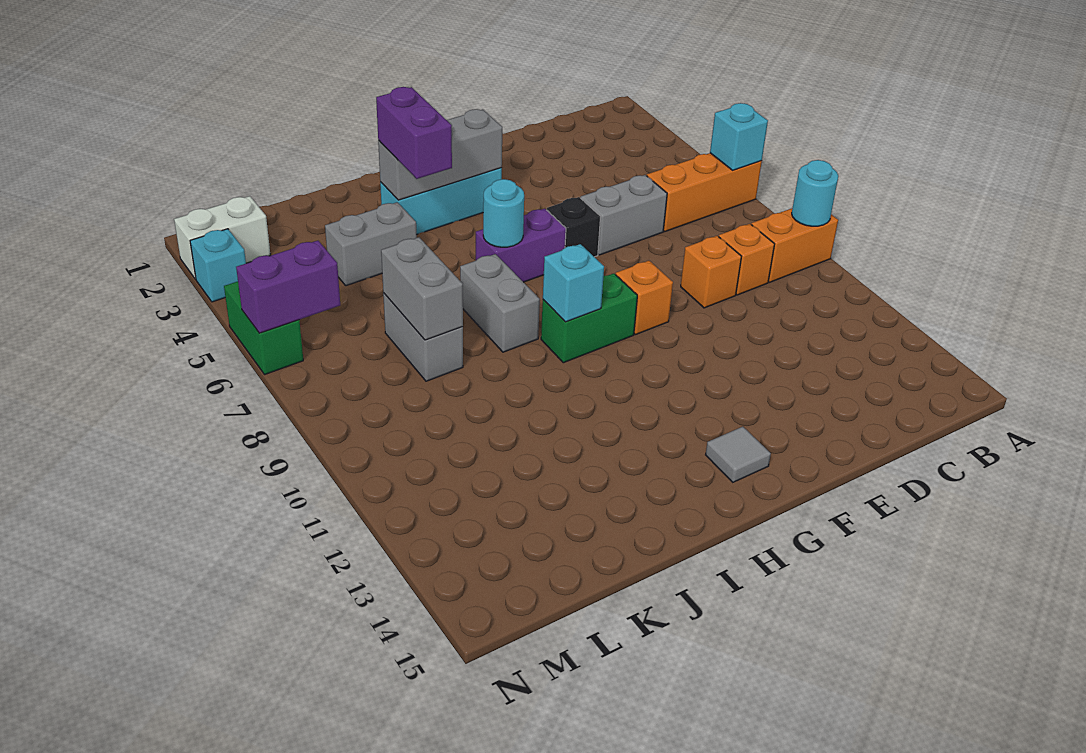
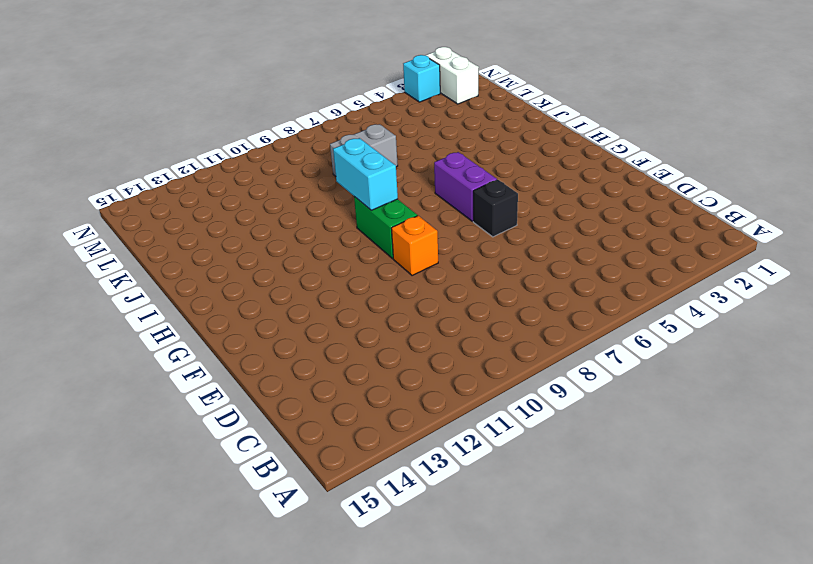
cyan brick H9:I9 level 2 -> cyan brick H9 level 2
none -> orange brick A6:C6 level 1
none -> orange brick A9:B9 level 1
none -> orange brick C9 level 1

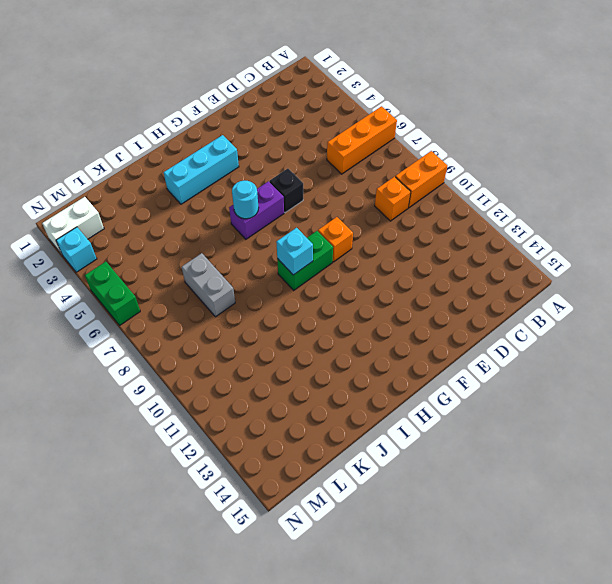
none -> grey brick D6:E6 level 1
none -> orange brick D9 level 1
none -> grey tile G14 level 1

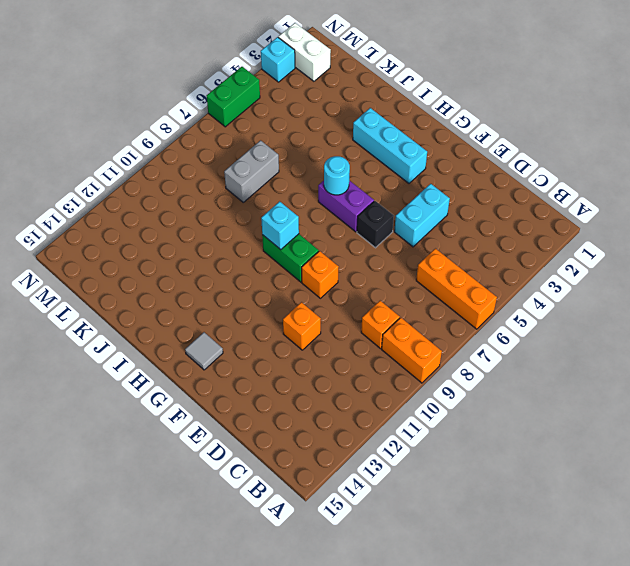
cyan brick E4:E5 level 1 -> none
orange brick E11 level 1 -> orange brick D9 level 1
none -> grey brick D6:E6 level 1
none -> grey brick I7:I8 level 1
none -> grey brick J4:K4 level 1

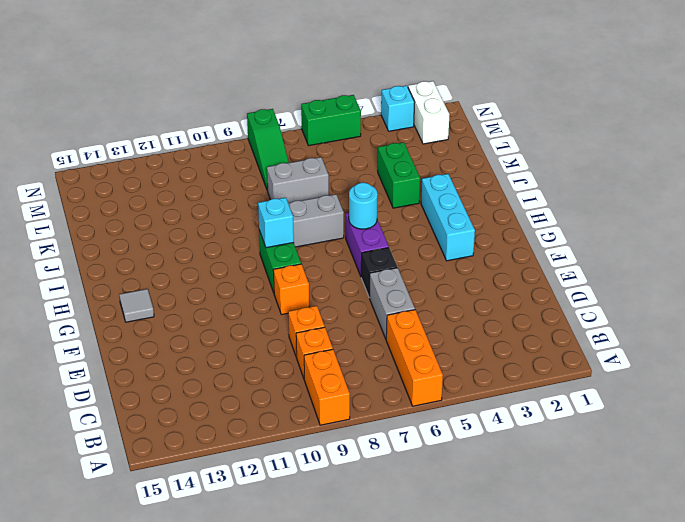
green brick J4:K4 level 1 -> grey brick J4:K4 level 1
green slope L8:N8 level 1 top N -> none
none -> cyan brick A6 level 2
none -> cyan round brick A9 level 2
none -> grey brick G3:I3 level 2

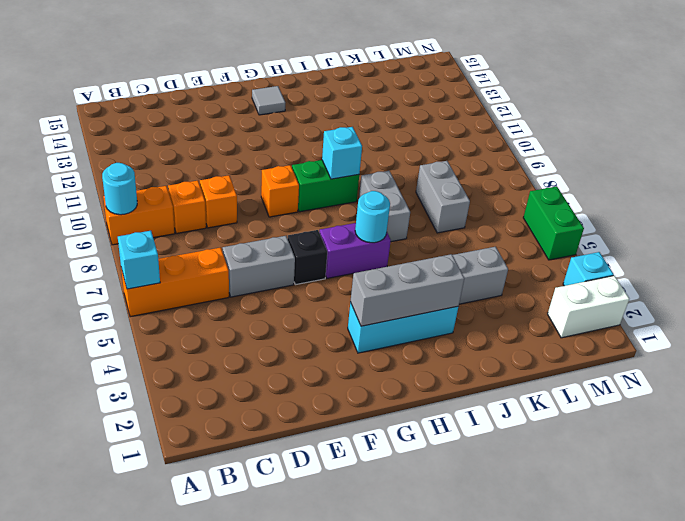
none -> grey brick K7:K8 level 2
none -> purple brick M6:N6 level 2
none -> purple brick I3:I4 level 3

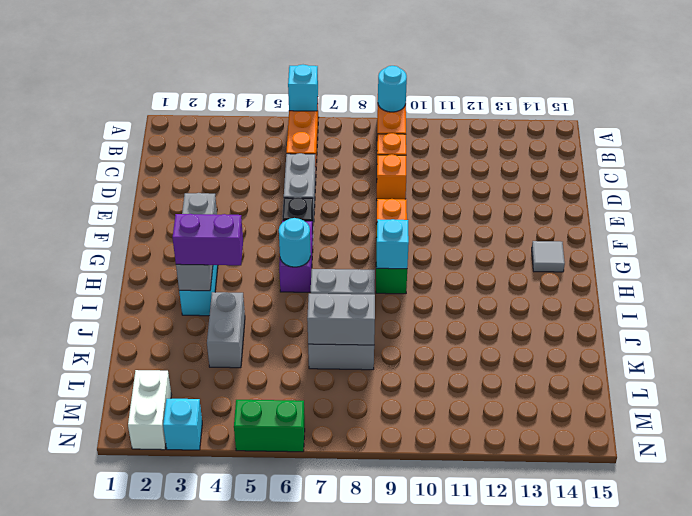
none -> purple brick M6:N6 level 2

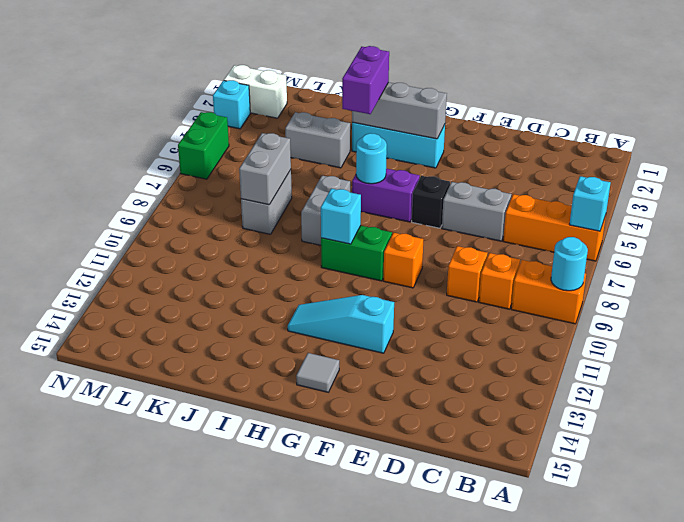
cyan slope F12:H12 level 1 top F -> none
none -> purple brick M6:N6 level 2

